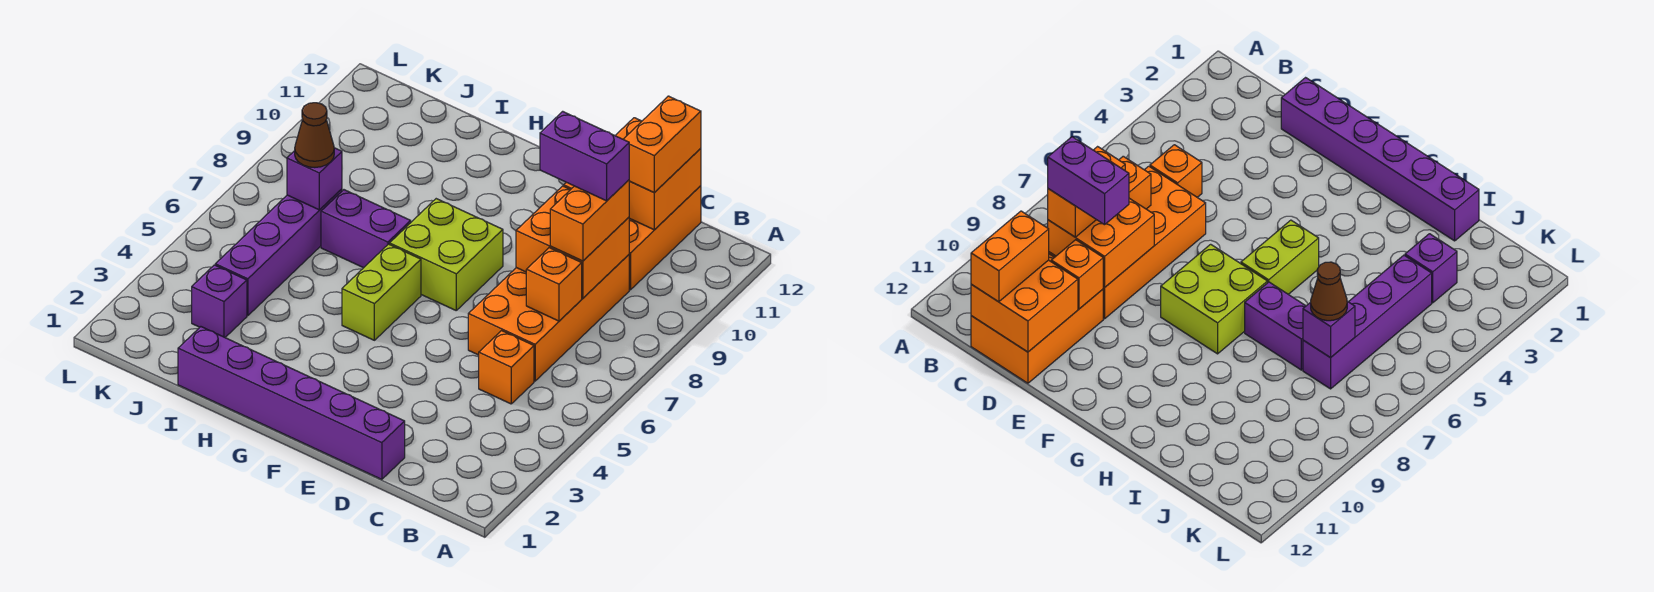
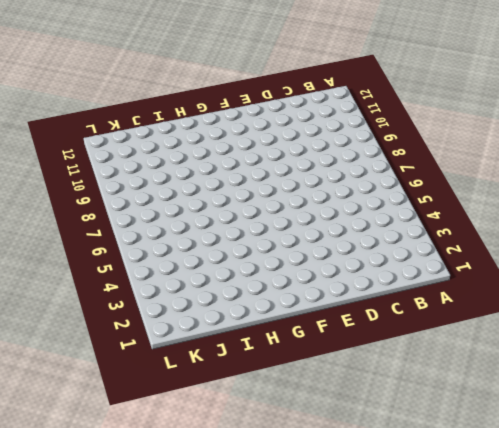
none -> orange brick C5 level 1
none -> orange brick C6:D9 level 1
none -> orange brick C10:D12 level 1

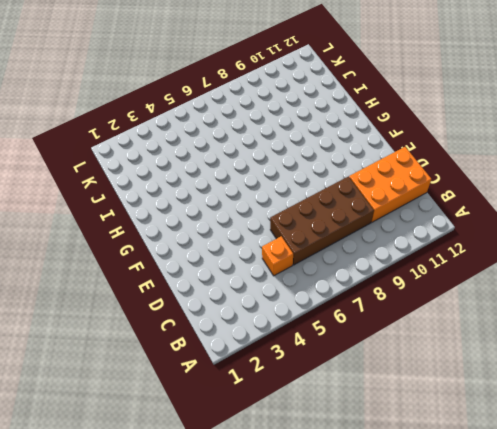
brown brick C6:D9 level 1 -> orange brick C6:D9 level 1
none -> purple brick D1:I1 level 1
none -> lime brick F7:G8 level 1
none -> lime brick G5:G6 level 1

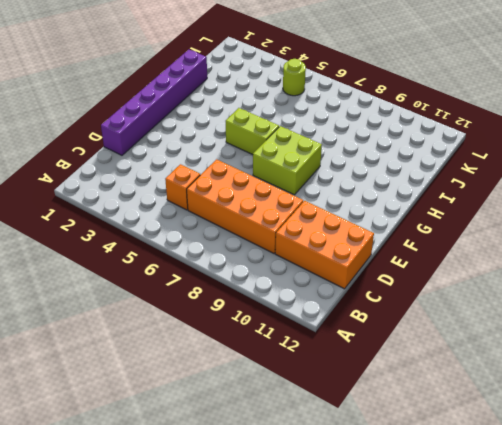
lime round brick K5 level 1 -> none
none -> purple brick H7:I7 level 1
none -> purple brick J3 level 1
none -> purple brick J4:J7 level 1

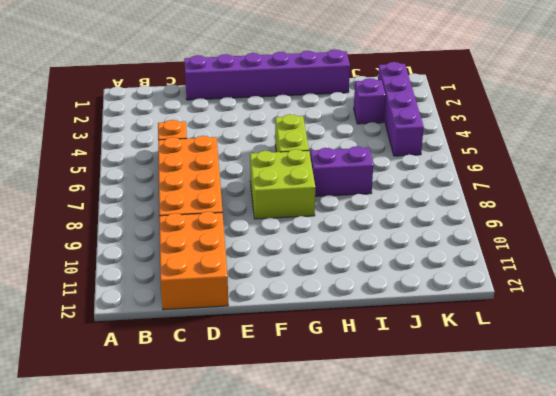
purple brick K2:K5 level 1 -> purple brick J4:J7 level 1
none -> orange brick C7 level 2
none -> orange brick C8:D9 level 2
none -> orange brick C11:D12 level 2

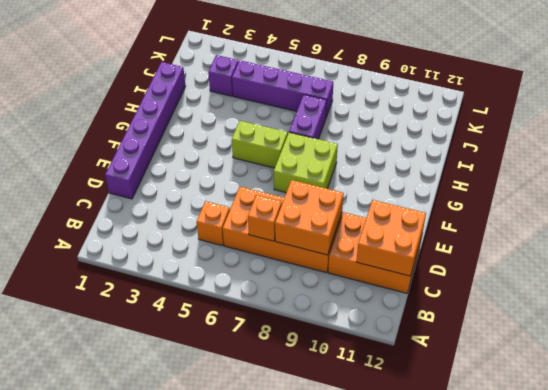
none -> orange brick D10 level 2
none -> purple brick J7 level 2
none -> orange brick C8:C9 level 3

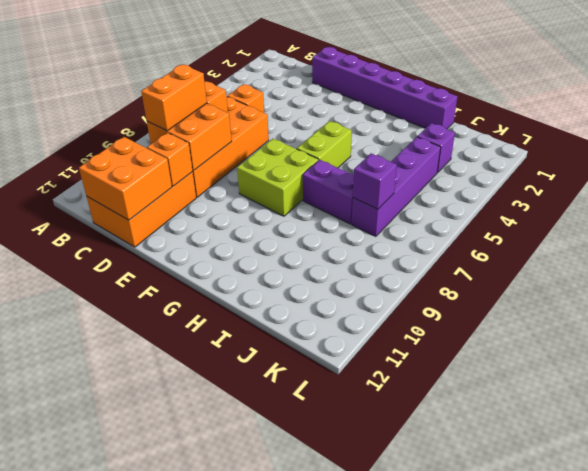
none -> orange brick C11:C12 level 3
none -> brown cone J7 level 3
none -> purple brick C9:D9 level 4

